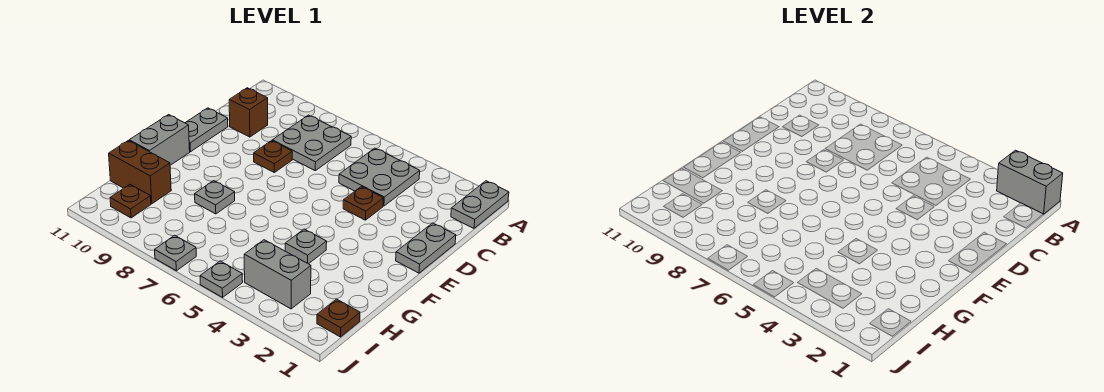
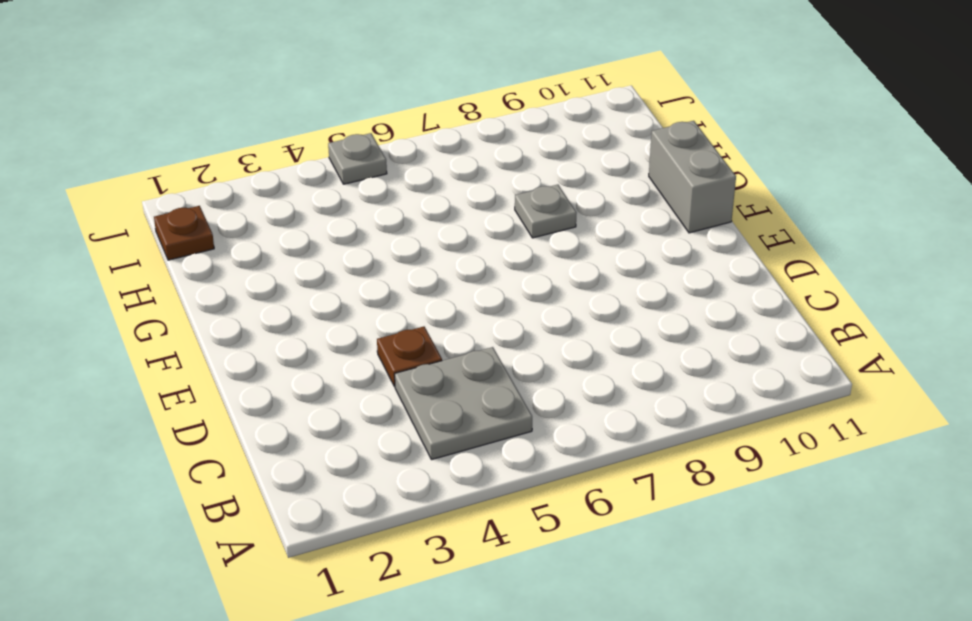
none -> grey plate A1:B1 level 1
none -> grey plate B7:C8 level 1
none -> brown brick C10 level 1

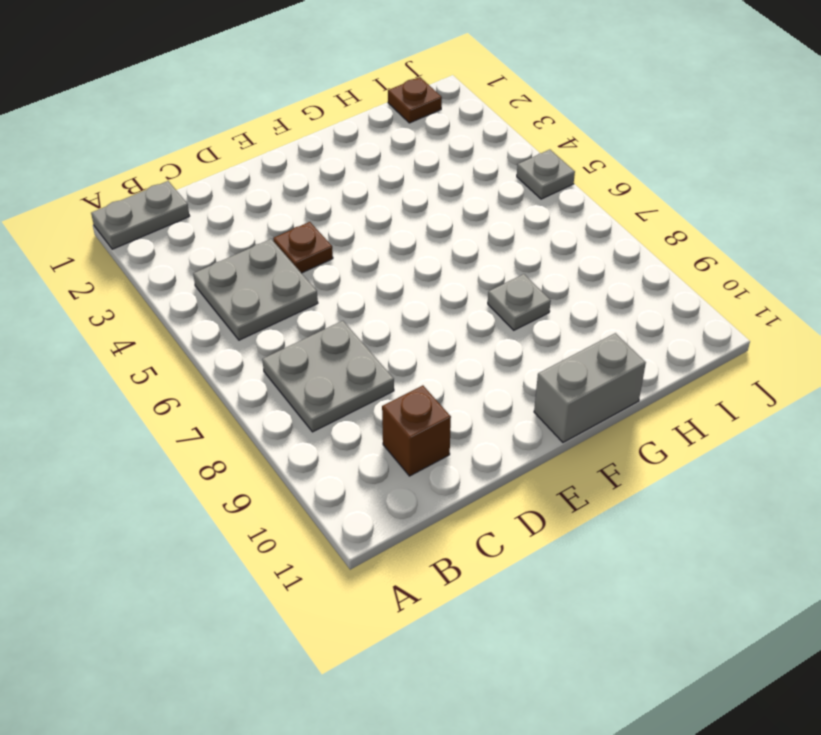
none -> grey plate D1:E1 level 1
none -> brown plate D8 level 1
none -> grey plate D11:E11 level 1

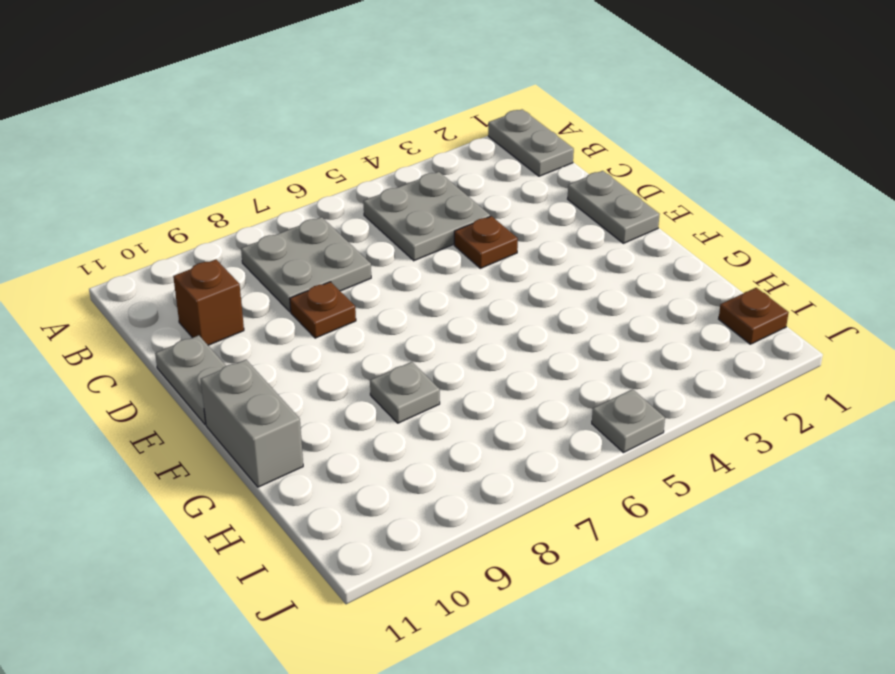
none -> grey plate G4 level 1
none -> brown brick H10:H11 level 1
none -> grey brick I3:I4 level 1

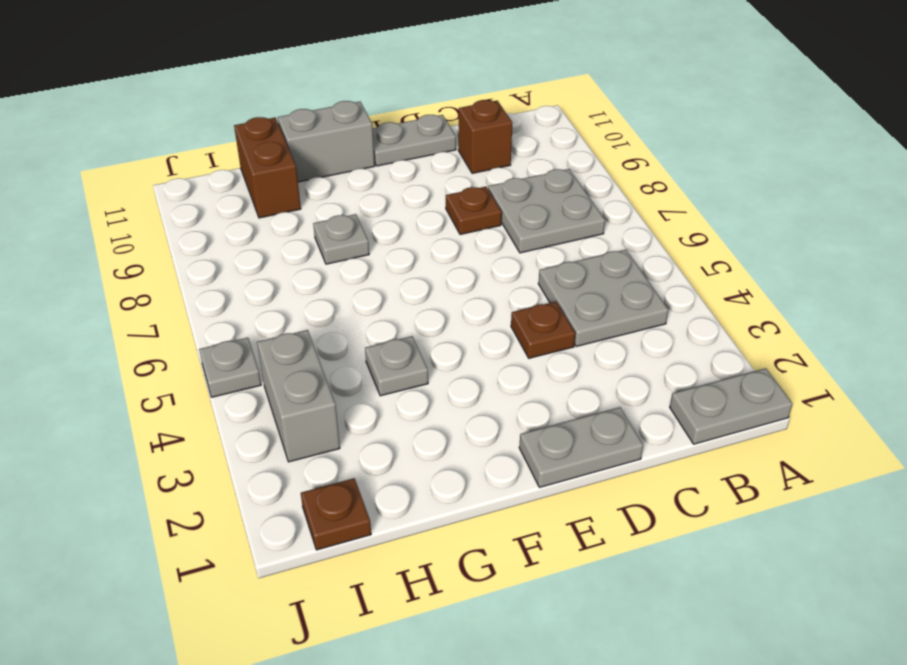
none -> brown plate I10 level 1
none -> grey plate J7 level 1
none -> grey brick A1:A2 level 2

